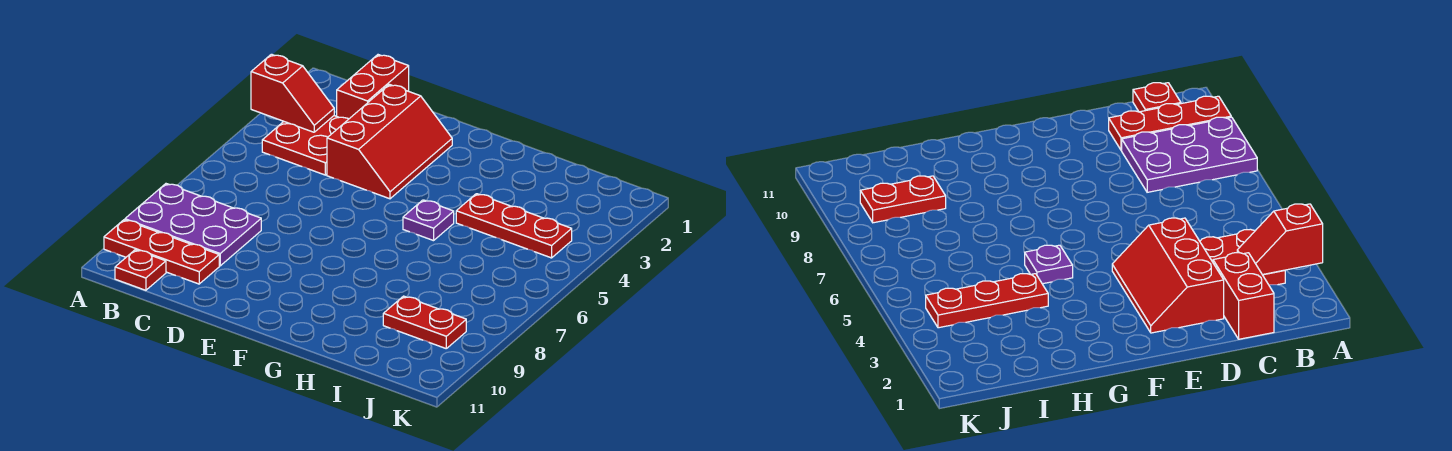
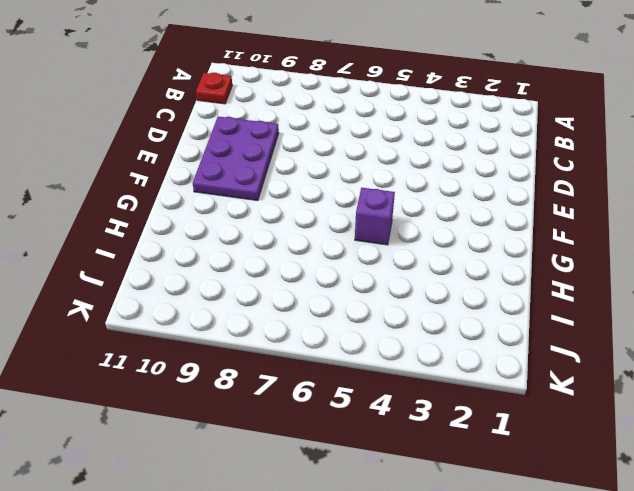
purple plate D9:F10 level 1 -> purple plate A8:C9 level 1
purple brick G5 level 1 -> purple plate G5 level 1
none -> red plate A10:C10 level 1
none -> red plate B3:C4 level 1

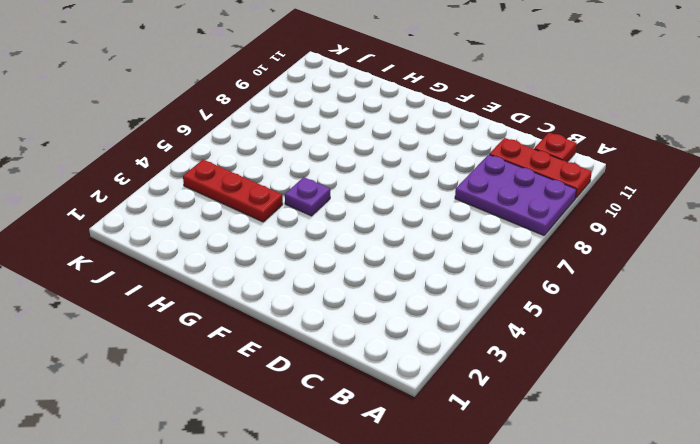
none -> red plate B3:C4 level 1
none -> red brick C1:C2 level 1

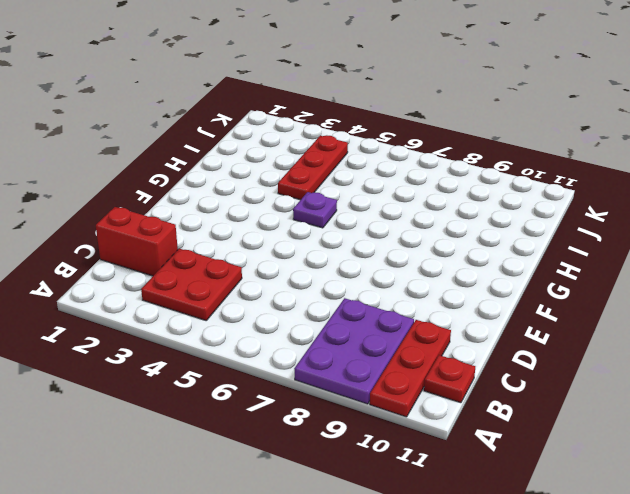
none -> red slope D2:E4 level 1 top D
none -> red plate I9:J9 level 1

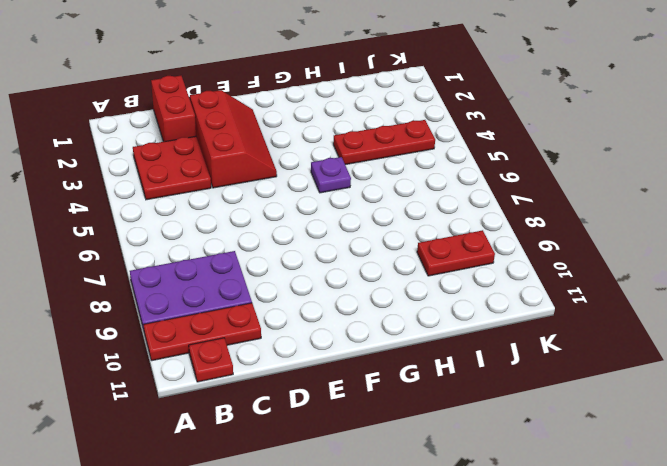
none -> red slope A3:B3 level 2 top A

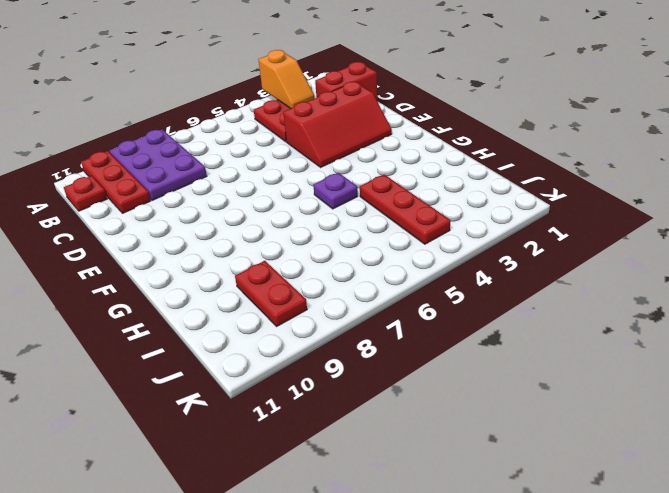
orange slope A3:B3 level 2 top A -> red slope A3:B3 level 2 top A

